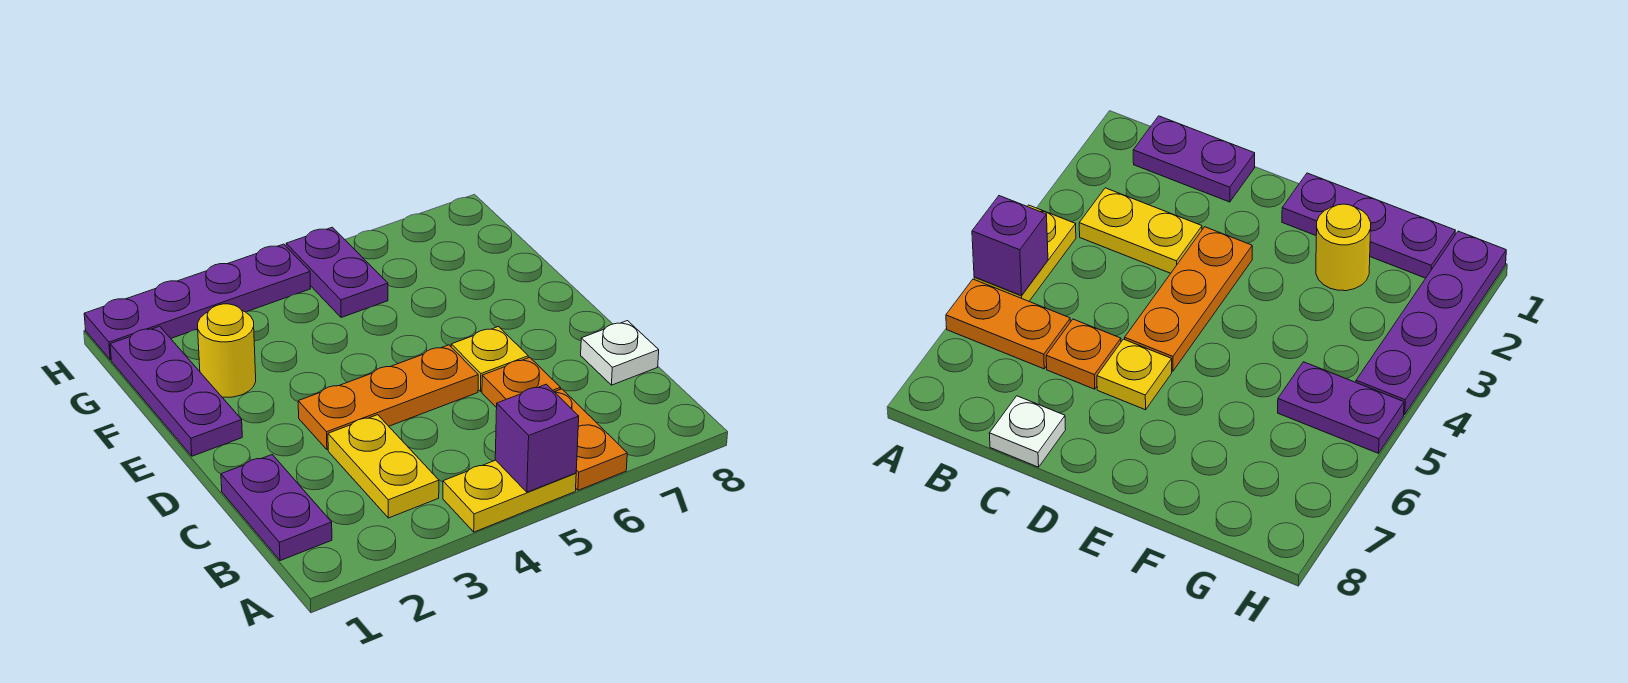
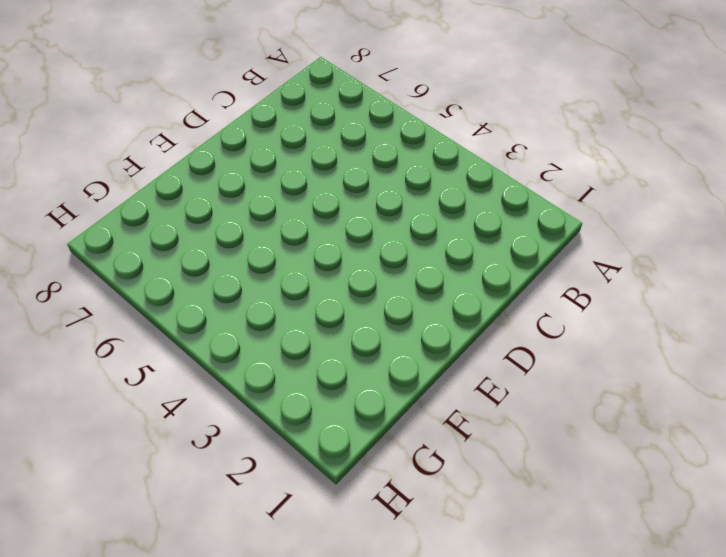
none -> yellow plate A4:A5 level 1
none -> orange plate A6:B6 level 1
none -> purple plate B1:C1 level 1

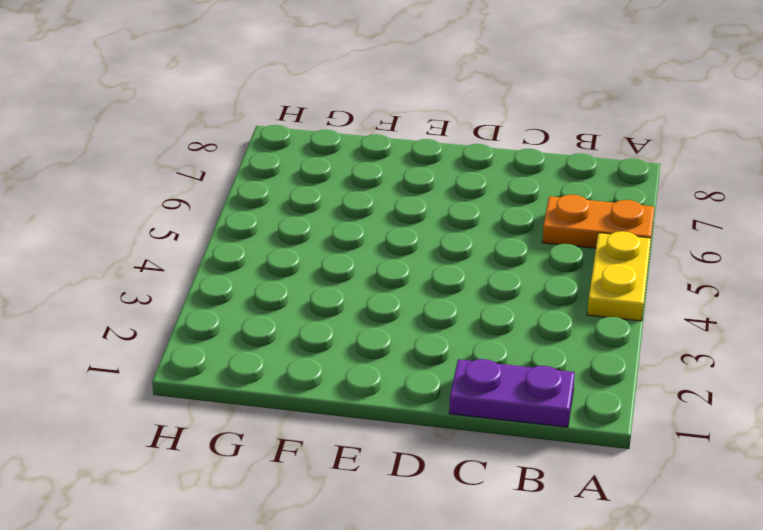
none -> yellow plate B3:C3 level 1
none -> orange plate C6 level 1
none -> white plate C8 level 1

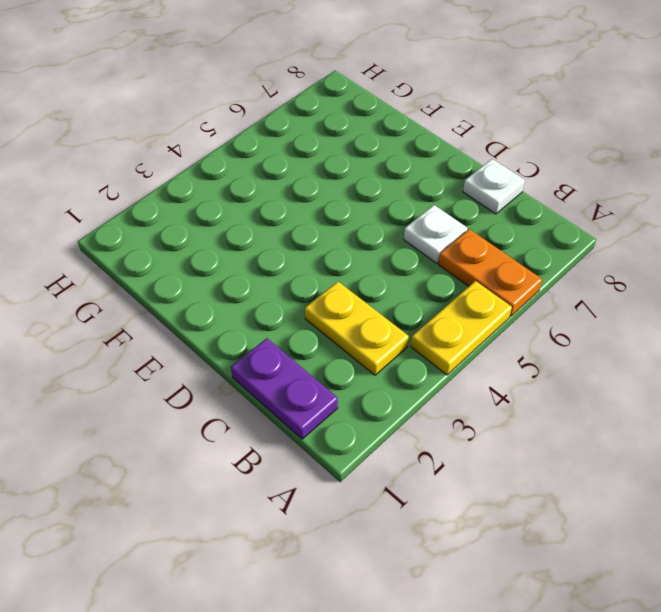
white plate C6 level 1 -> orange plate C6 level 1
none -> orange plate D3:D5 level 1
none -> yellow plate D6 level 1
none -> purple plate E1:G1 level 1

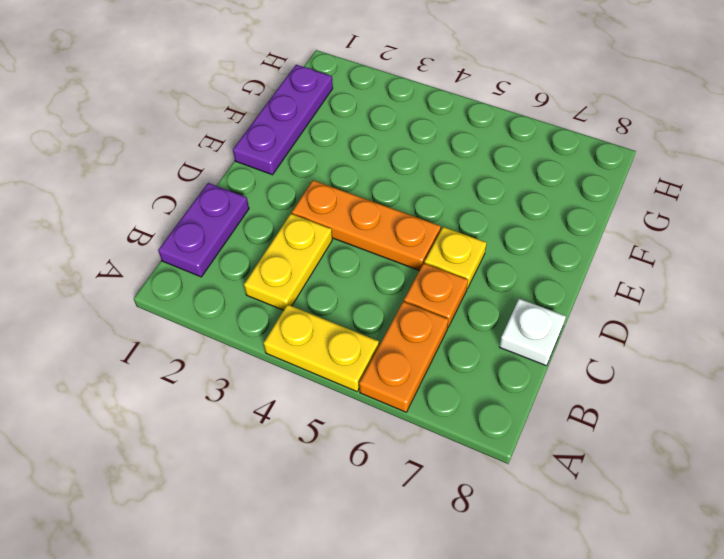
none -> yellow round brick F2 level 1
none -> purple plate G5:H5 level 1
none -> purple plate H1:H4 level 1

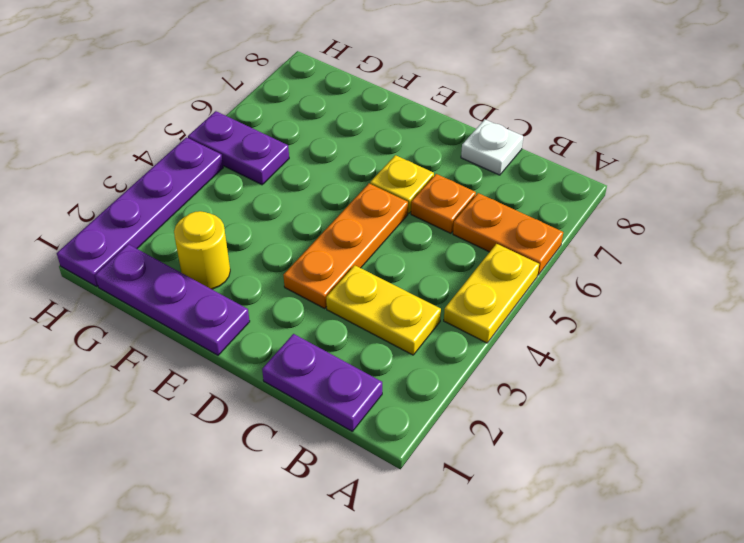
none -> purple brick A5 level 2

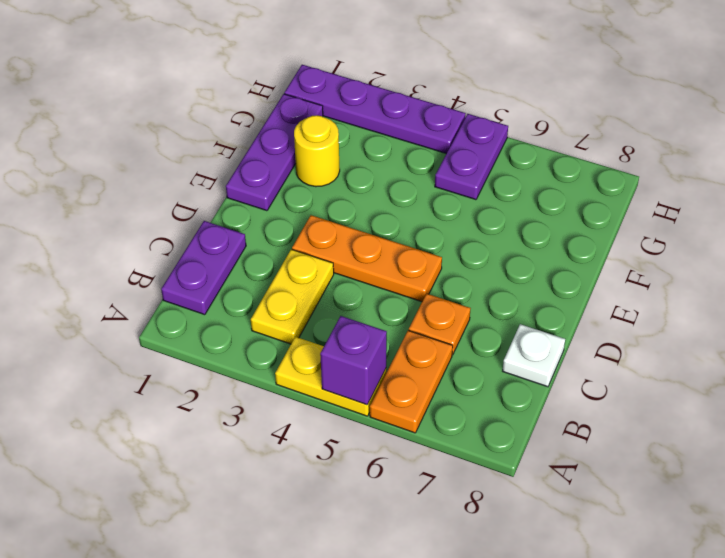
none -> yellow plate D6 level 1

